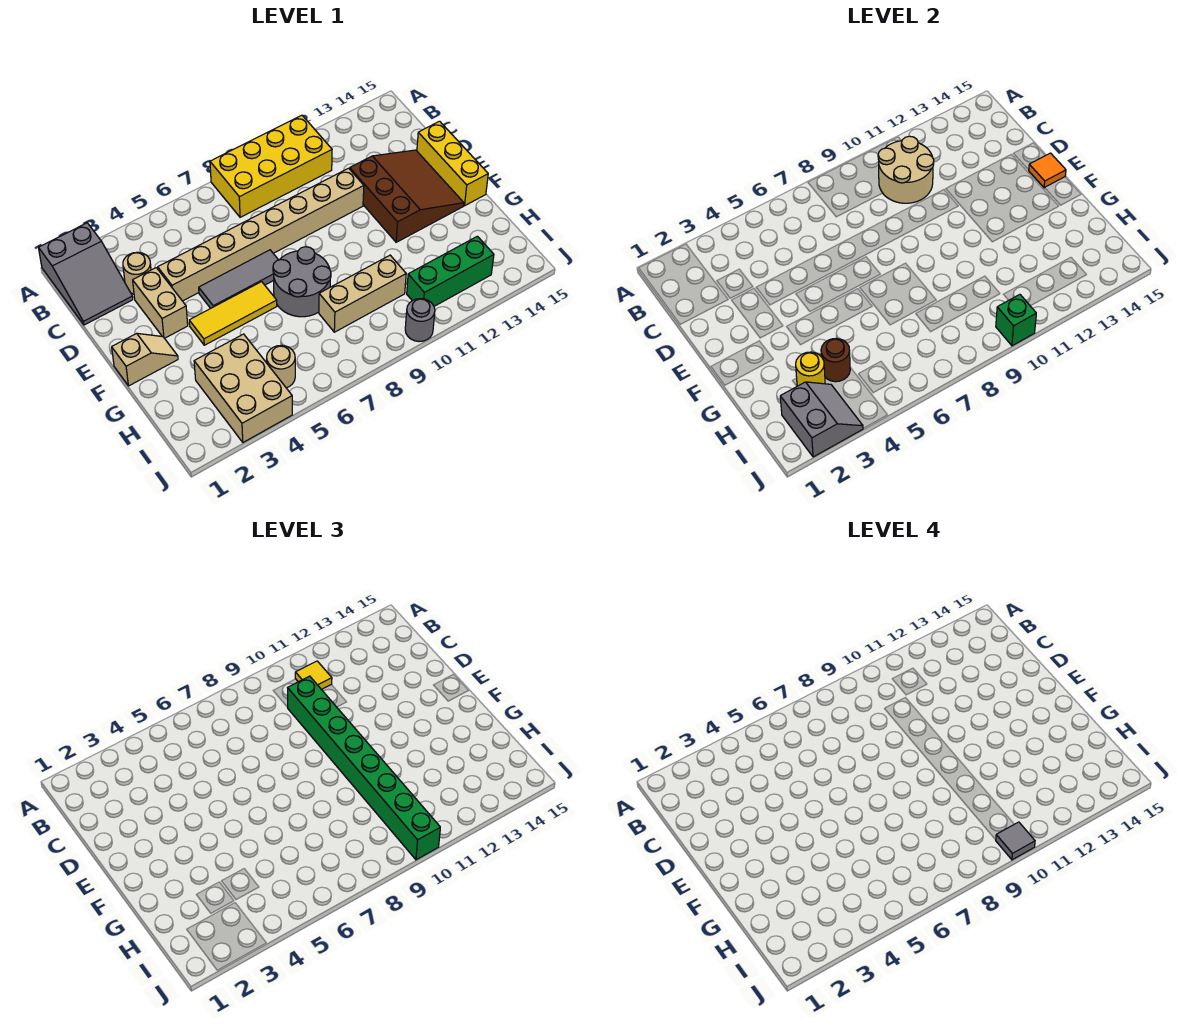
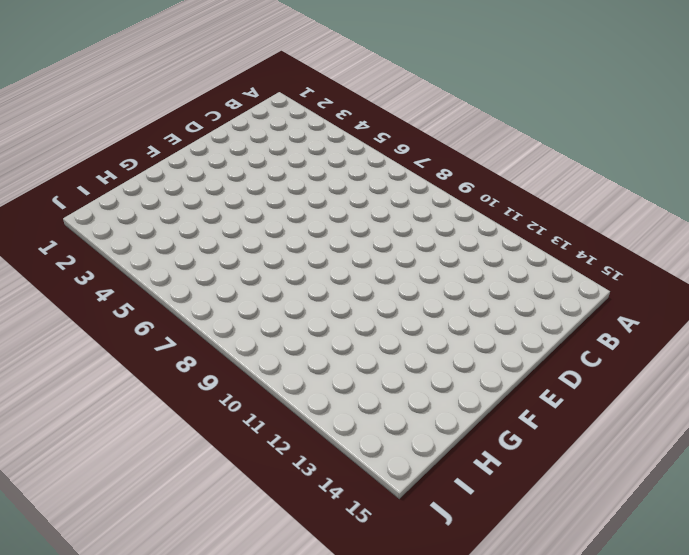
none -> grey slope A1:C2 level 1 top A
none -> yellow brick A8:B11 level 1
none -> tan round brick C3 level 1

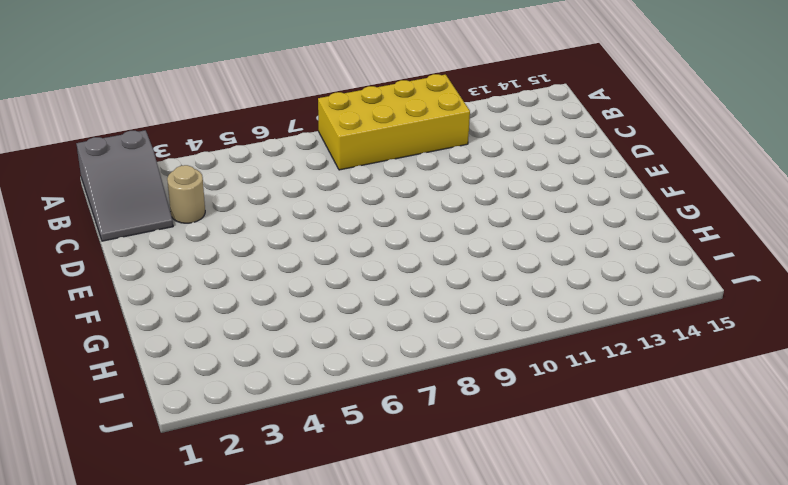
none -> tan brick D3:E3 level 1
none -> tan brick D4:D11 level 1
none -> brown slope D12:F14 level 1 top 12

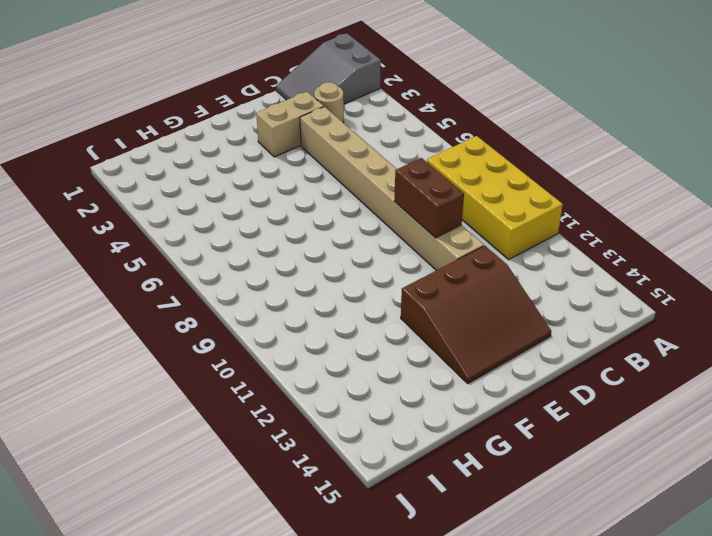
brown brick D9:D10 level 2 -> none
none -> yellow brick D15:F15 level 1
none -> grey tile E5:E7 level 1
none -> tan slope F1:F2 level 1 top 1

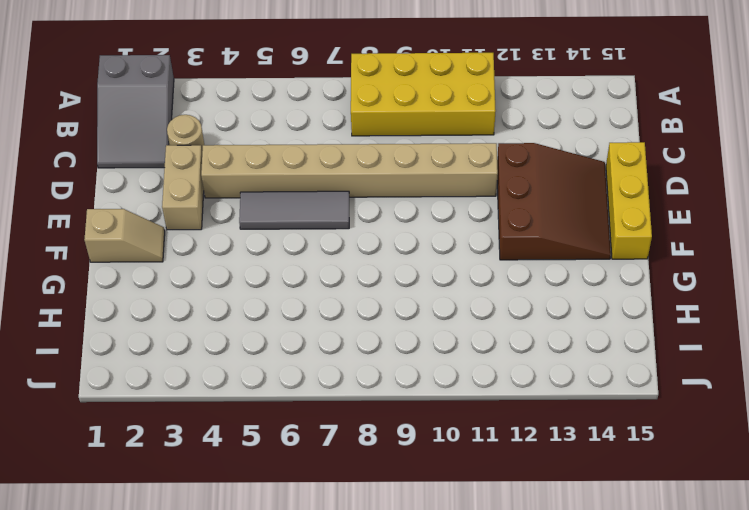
none -> yellow tile F4:F6 level 1
none -> grey round brick F7:G8 level 1
none -> tan brick H3:J4 level 1

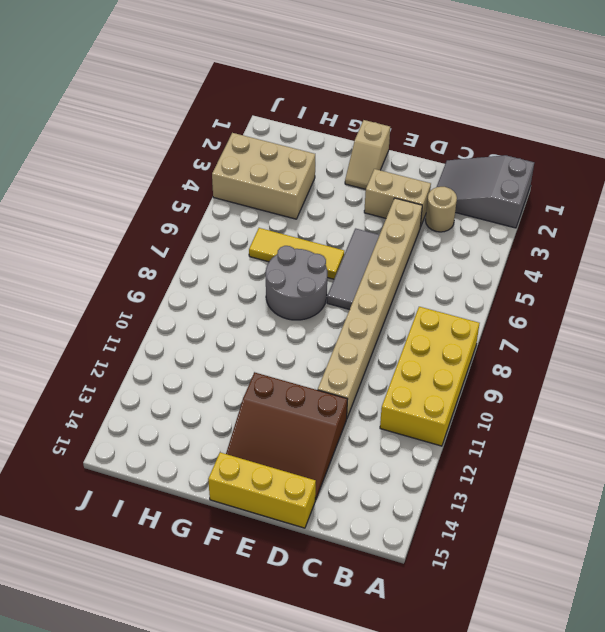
yellow tile F6:H6 level 1 -> yellow tile F4:F6 level 1
none -> tan brick H8:H10 level 1
none -> tan round brick I5 level 1
none -> green brick I11:I13 level 1

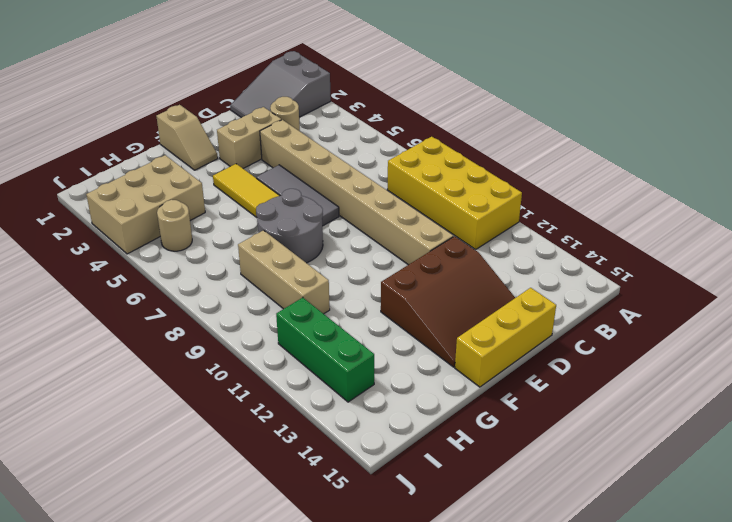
none -> grey round brick J10 level 1
none -> tan round brick B10:C11 level 2
none -> orange tile E15 level 2

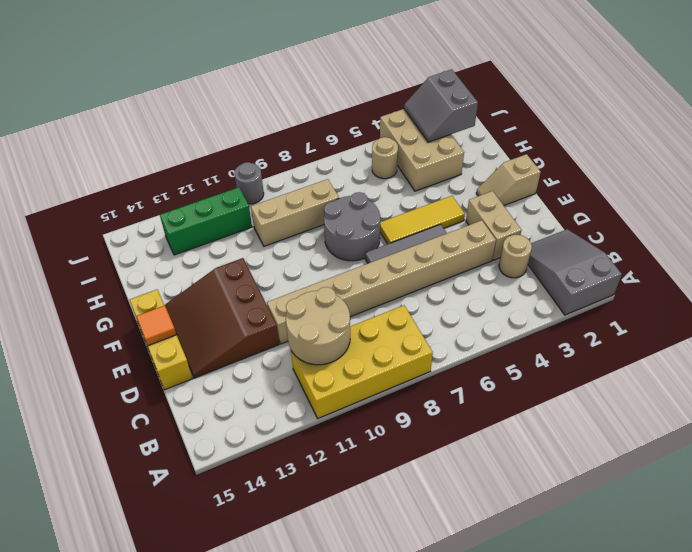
none -> yellow round brick H3 level 2
none -> brown round brick H4 level 2
none -> green brick J10 level 2

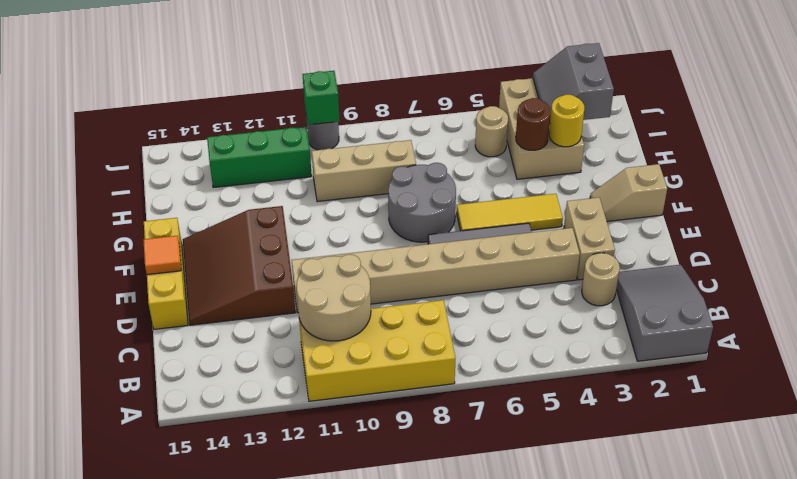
none -> yellow tile B11 level 3
none -> green brick C10:J10 level 3
none -> grey tile J10 level 4

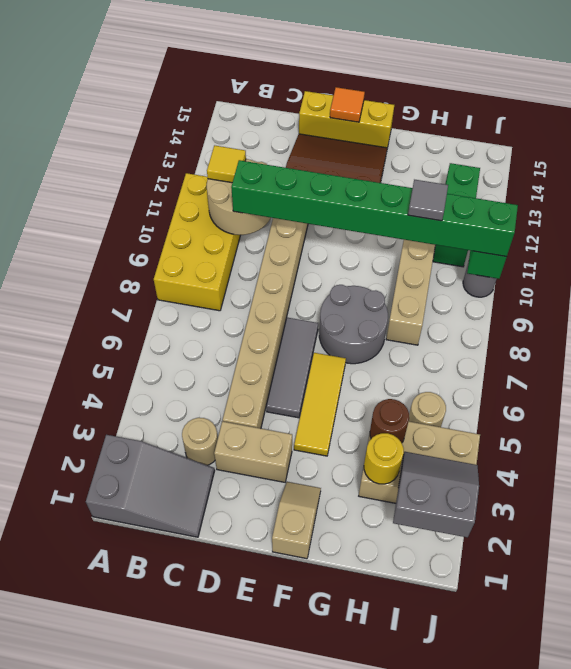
grey tile H10 level 4 -> grey tile J10 level 4

